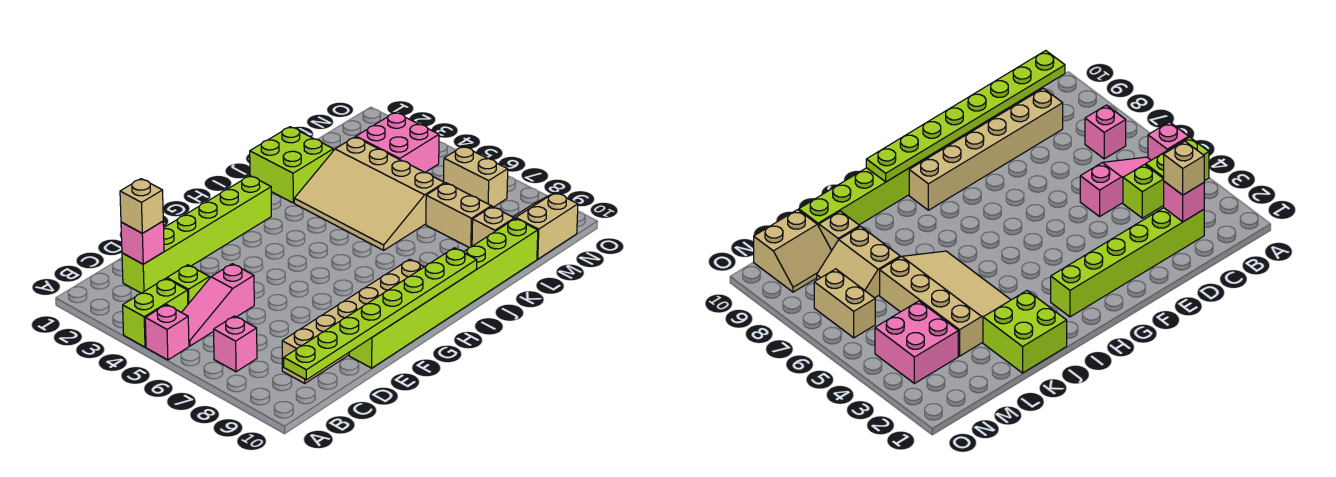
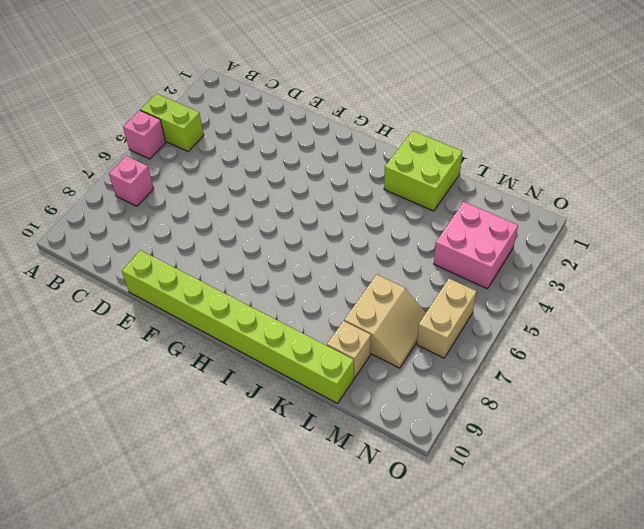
none -> pink slope B5:D5 level 1 top D
none -> lime brick C2:H2 level 1
none -> lime brick C4 level 1

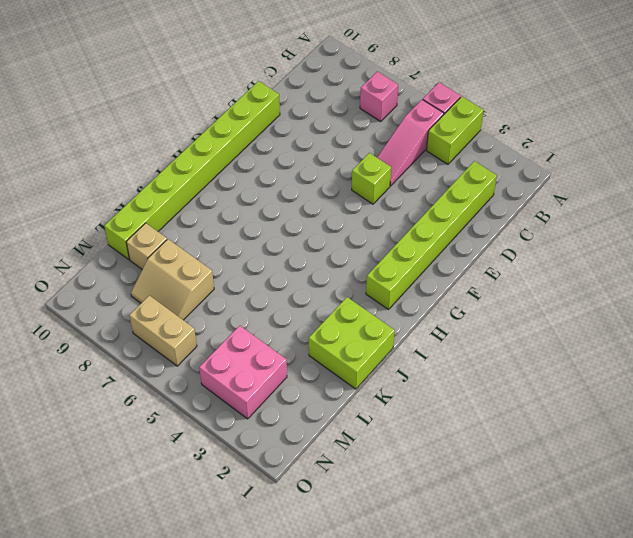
pink slope B5:D5 level 1 top B -> pink slope B5:D5 level 1 top D
lime brick E5 level 1 -> lime brick C4 level 1
none -> tan brick C9:H9 level 1
none -> tan slope J3:L6 level 1 top L
none -> tan slope M9:N10 level 1 top 10

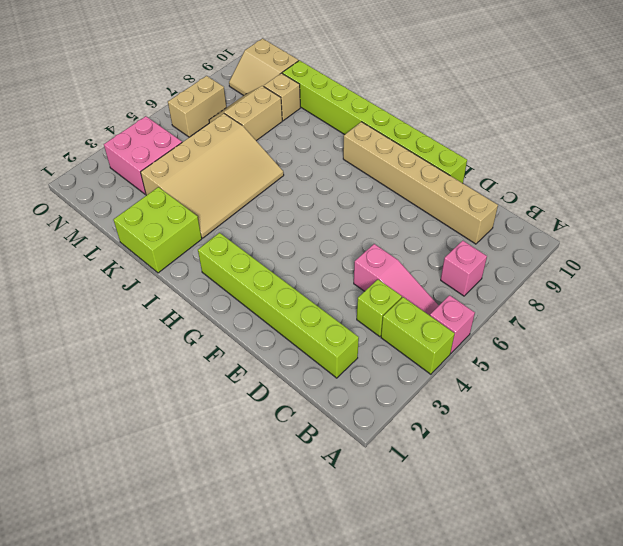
none -> lime plate B10:I10 level 2
none -> pink brick C2 level 2
none -> tan brick C2 level 3

